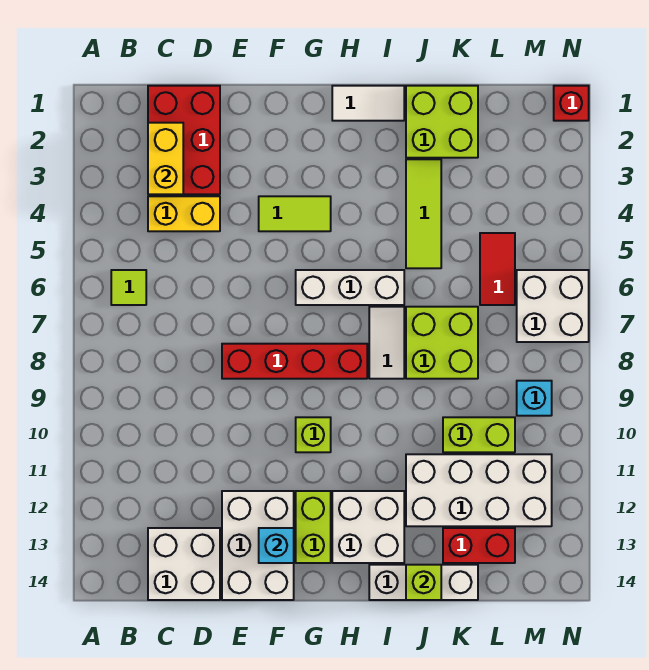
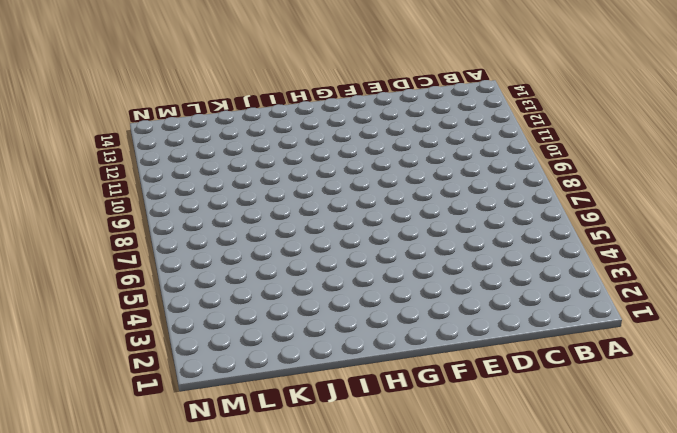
none -> lime tile B6 level 1
none -> red brick C1:D3 level 1
none -> yellow brick C4:D4 level 1

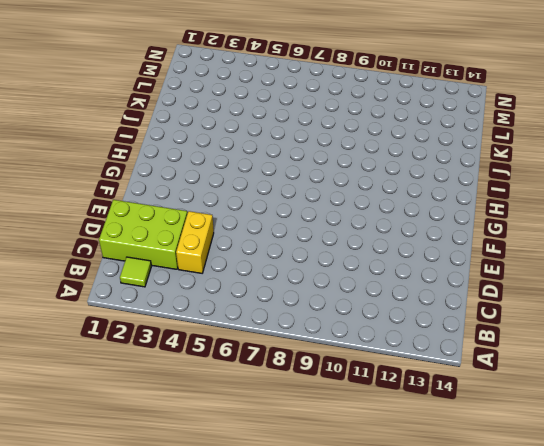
lime tile B2 level 1 -> lime tile B6 level 1
lime brick C1:D3 level 1 -> red brick C1:D3 level 1
none -> white brick C13:D14 level 1
none -> red brick E8:H8 level 1
none -> white brick E12:F14 level 1

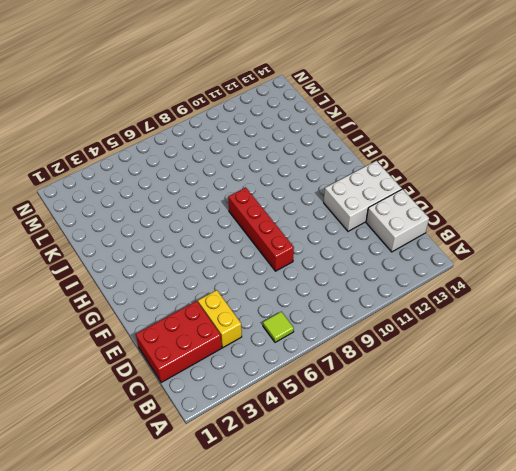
none -> lime tile F4:G4 level 1
none -> white brick G6:I6 level 1
none -> lime brick G10 level 1

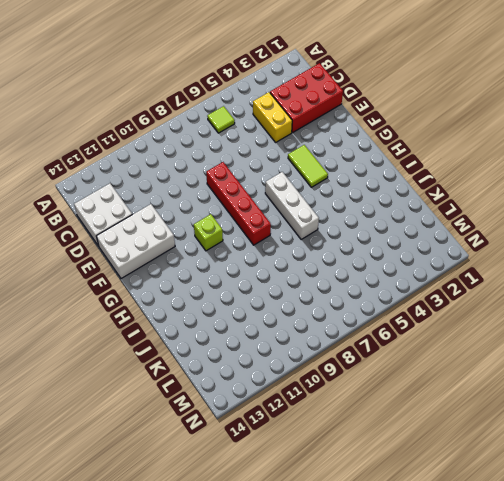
none -> lime brick G12:G13 level 1
none -> white tile H1:I1 level 1
none -> white brick H12:I13 level 1

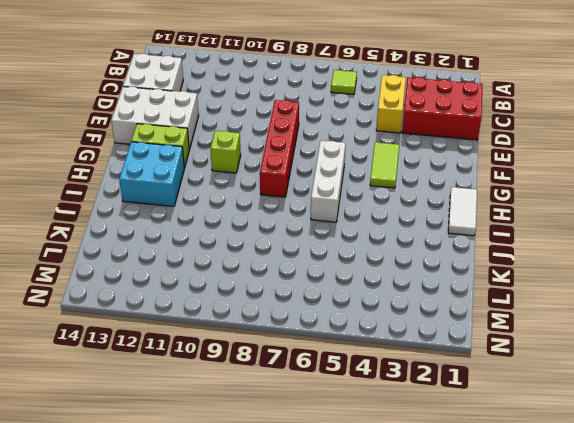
cyan brick H12:I13 level 1 -> white brick H12:I13 level 1
none -> white tile I7:I8 level 1
none -> white brick I14:K14 level 1
none -> lime brick J1:K2 level 1

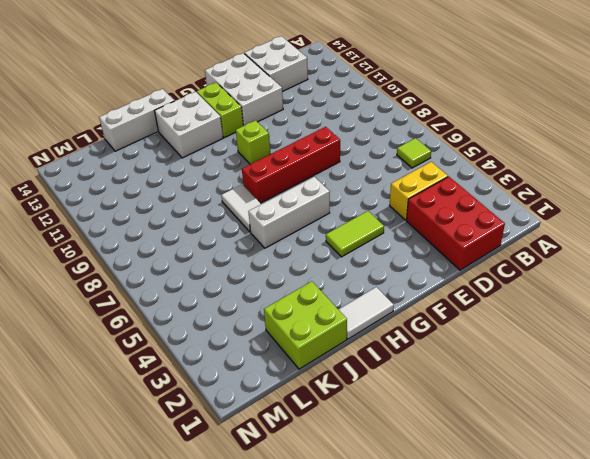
none -> lime tile J3:J5 level 1
none -> lime brick J7:K8 level 1
none -> white brick J11:M12 level 1

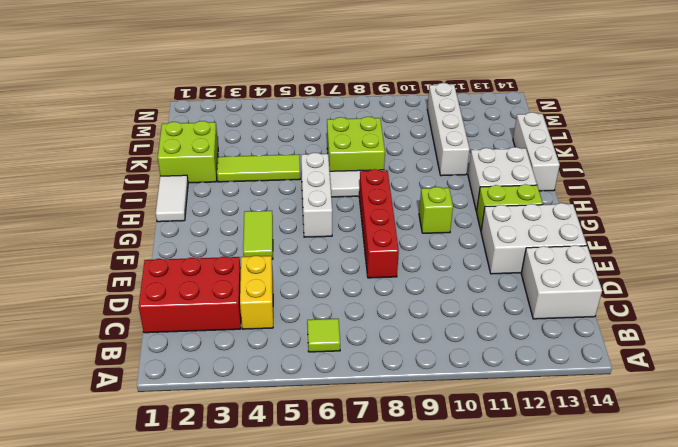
white brick J11:M11 level 1 -> white brick J11:M12 level 1
none -> lime brick K10:L10 level 1
none -> red brick K13:L13 level 1
none -> red tile L5:L6 level 1

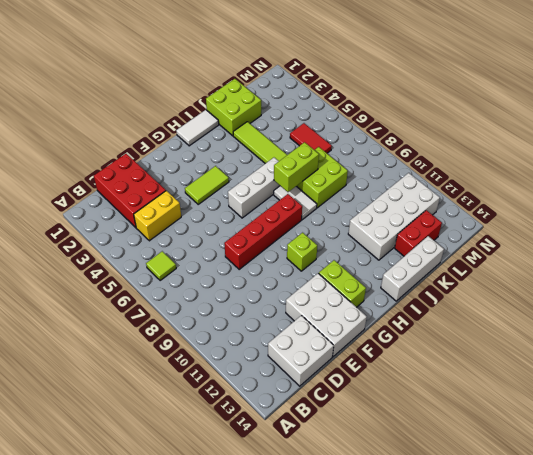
lime brick I7:J7 level 2 -> lime brick K10:L10 level 1
none -> white brick H12:I13 level 1
none -> white brick M6:N7 level 1
none -> cyan brick M9 level 1

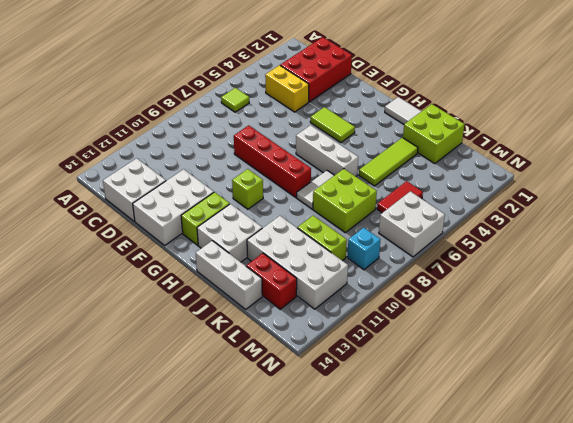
none -> red brick N1 level 1
none -> yellow brick C2:C3 level 2
none -> cyan brick F13 level 2

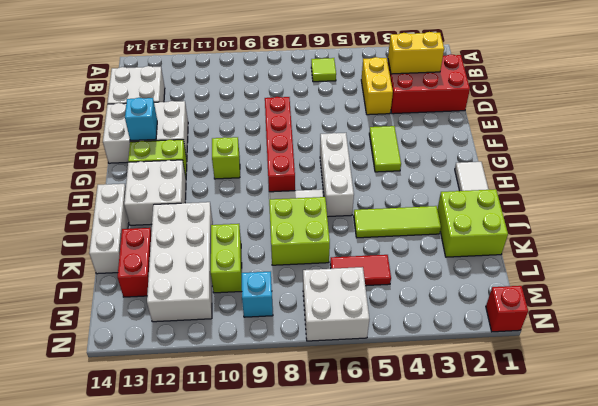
none -> lime brick J14 level 2

